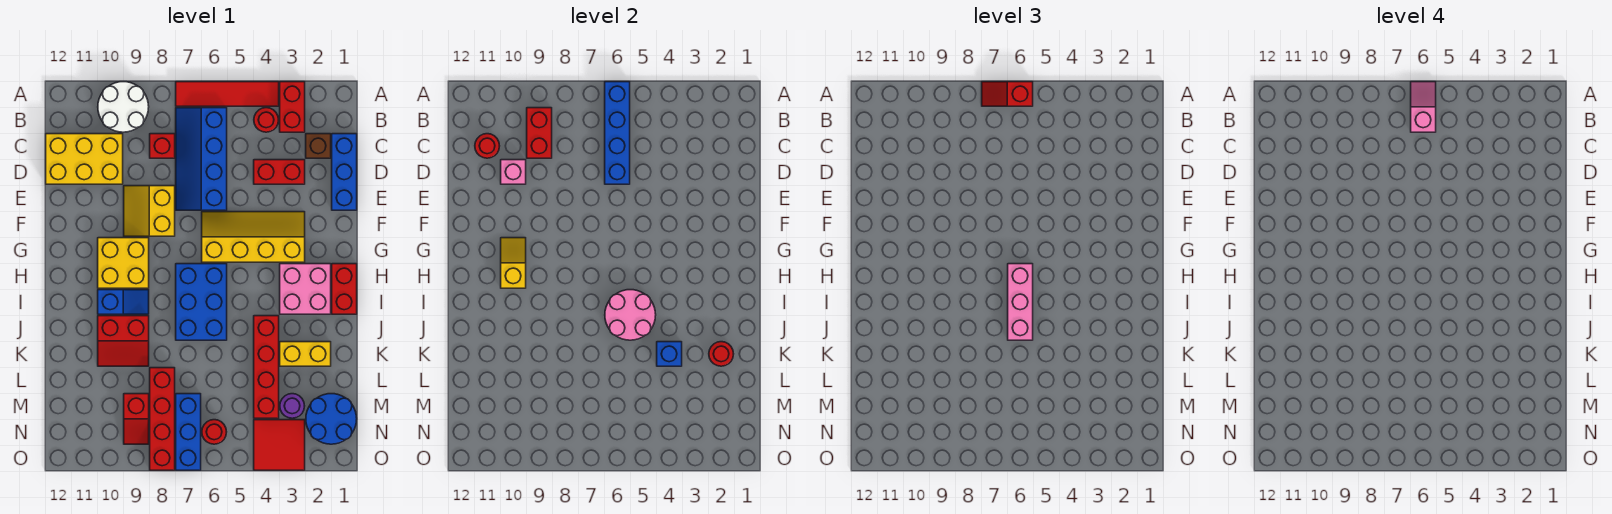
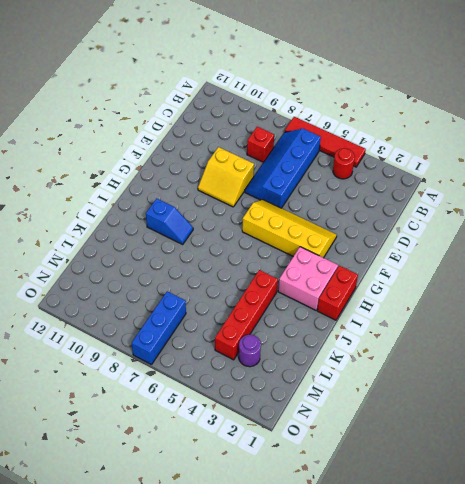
yellow slope E8:F9 level 1 top E -> yellow slope E8:F9 level 1 top 8
none -> red brick A3:B3 level 1
none -> white round brick A9:B10 level 1
none -> blue brick C1:E1 level 1
none -> brown brick C2 level 1

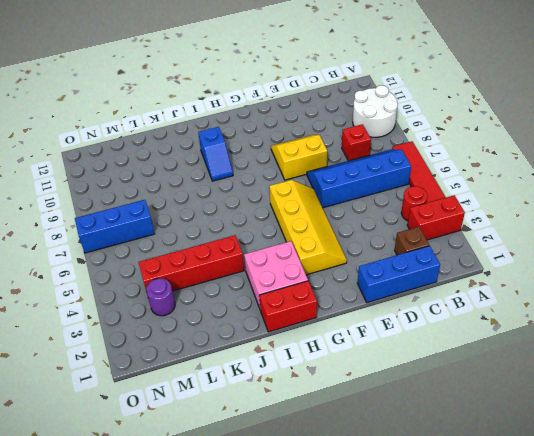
none -> yellow brick C10:D12 level 1
none -> red brick D3:D4 level 1
none -> yellow brick G9:H10 level 1
none -> blue brick H6:J7 level 1

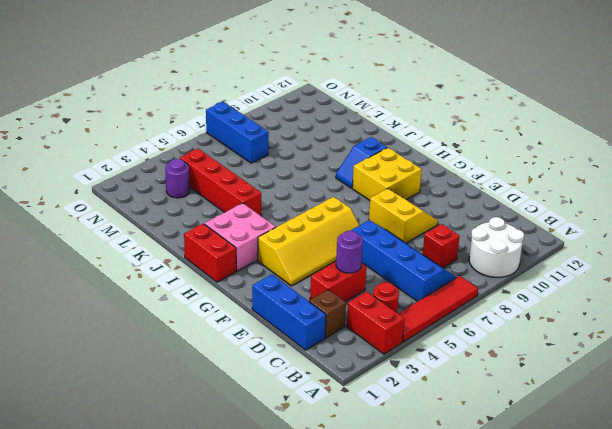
purple round brick D4 level 2 -> none
none -> yellow brick C10:D12 level 1
none -> blue brick H6:J7 level 1
none -> red slope J9:K10 level 1 top J
none -> yellow brick K2:K3 level 1

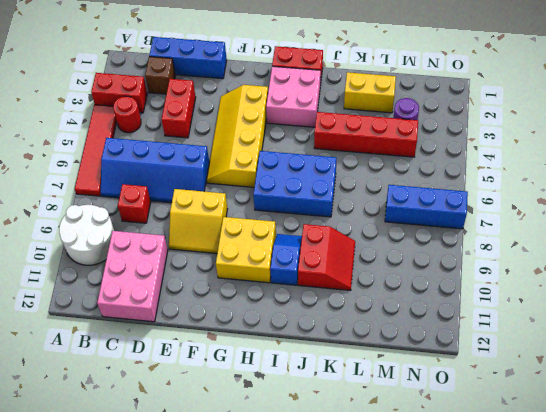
pink brick C10:D12 level 1 -> yellow brick C10:D12 level 1
yellow brick K2:L2 level 1 -> yellow brick K2:K3 level 1
none -> red brick L8:O8 level 1
none -> blue round brick M1:N2 level 1
none -> red slope M9:N9 level 1 top M
none -> red tile N3:O4 level 1

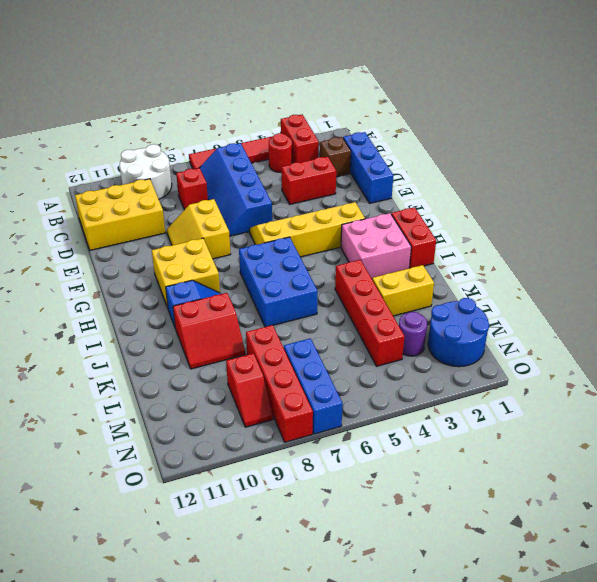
none -> red tile N3:O4 level 1
none -> red round brick N6 level 1
none -> blue brick A6:D6 level 2
none -> red brick B9:C9 level 2

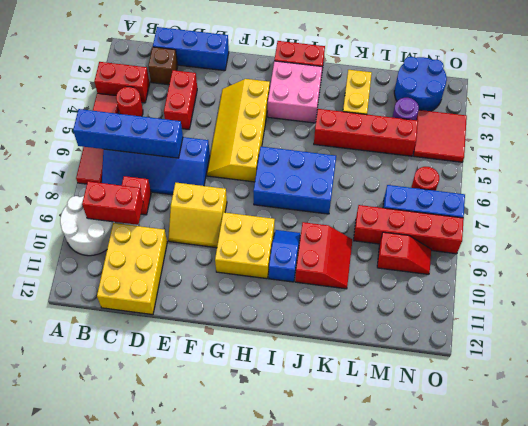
none -> red round brick C11 level 2
none -> pink brick D10 level 2
none -> yellow slope G10:H10 level 2 top H
none -> pink round brick I5:J6 level 2

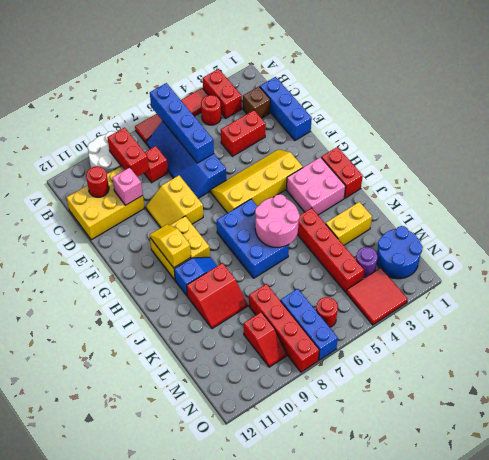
none -> red round brick K2 level 2
none -> blue brick K4 level 2
none -> red slope A6:A7 level 3 top 6
none -> pink brick H6:J6 level 3

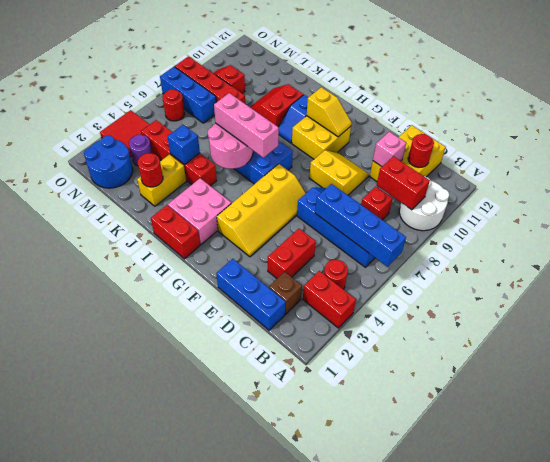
none -> red tile A4:A7 level 1
none -> red slope A6:A7 level 3 top 6
none -> pink slope A6:B6 level 4 top B

